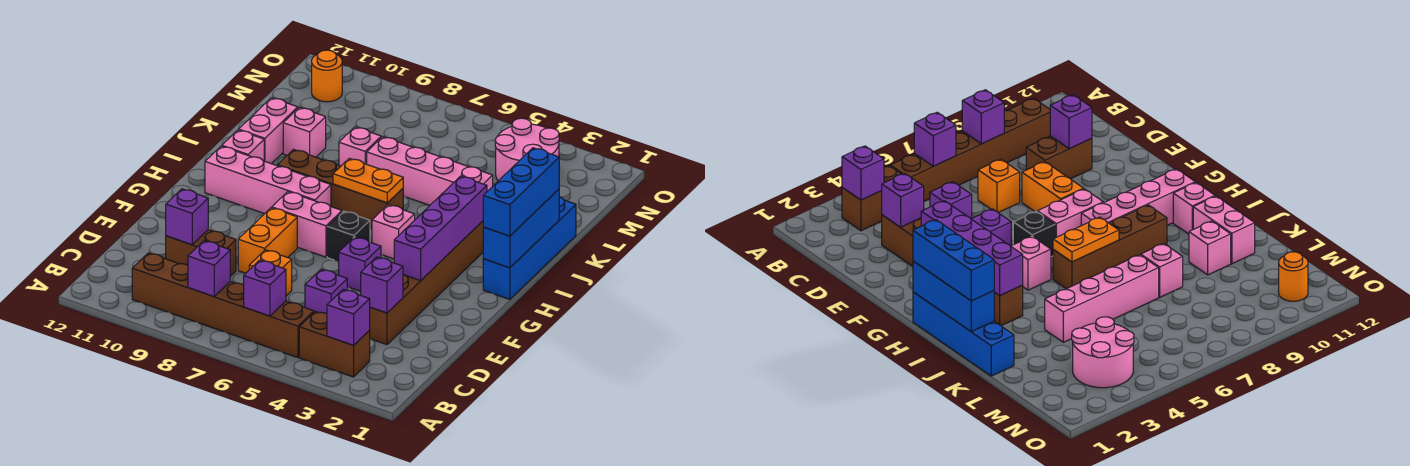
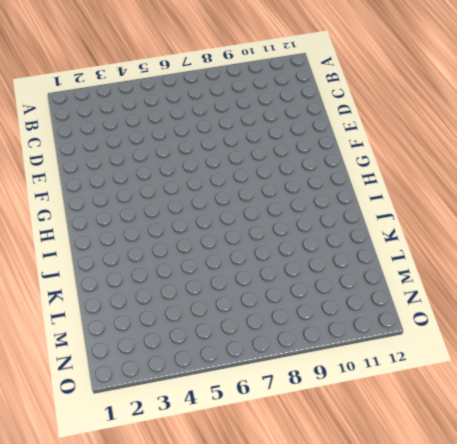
none -> brown brick B3:B4 level 1
none -> brown brick B5:B10 level 1
none -> brown brick D3:I3 level 1
none -> purple brick D5 level 1

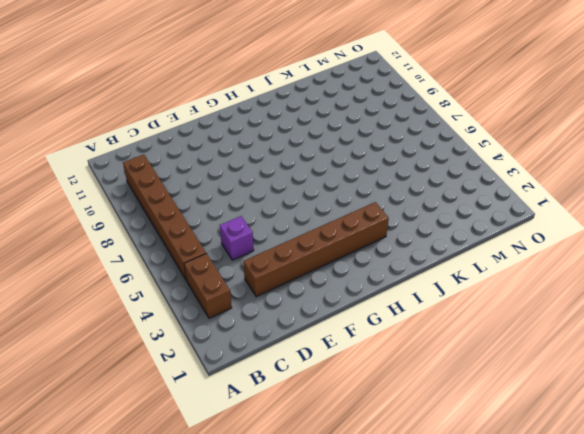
none -> orange brick D7 level 1
none -> brown brick D9:D10 level 1
none -> orange brick E8:F8 level 1
none -> purple brick F5 level 1

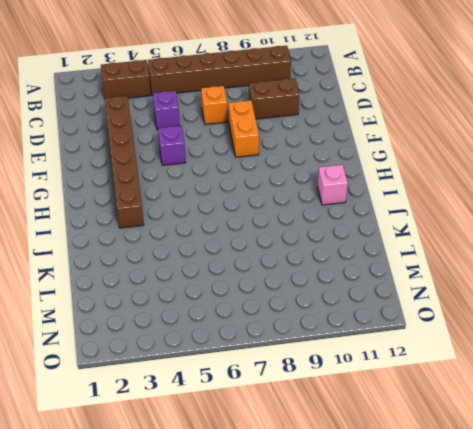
none -> black brick G6 level 1
none -> pink brick G7:G8 level 1
none -> blue brick H1:K1 level 1
none -> pink brick H5 level 1

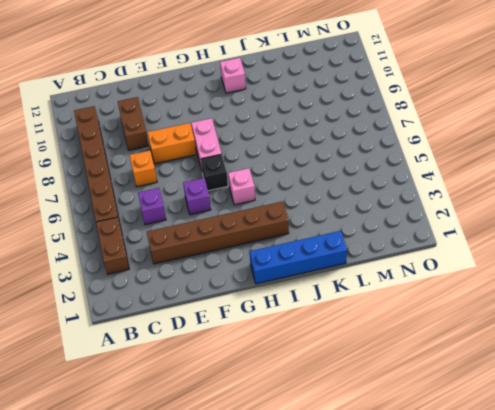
none -> pink brick H8:H11 level 1
none -> brown brick I6:I9 level 1
none -> pink brick J11:K11 level 1
none -> pink brick K4:K7 level 1

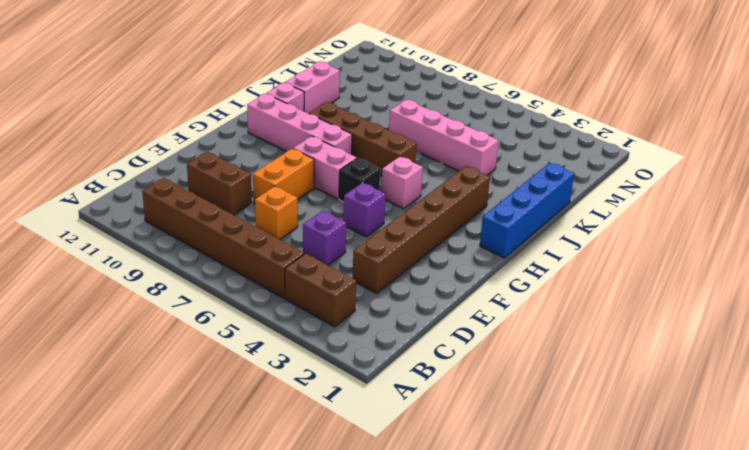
none -> pink brick K8 level 1
none -> pink brick K10 level 1
none -> pink round brick M3:N4 level 1
none -> orange round brick N11 level 1

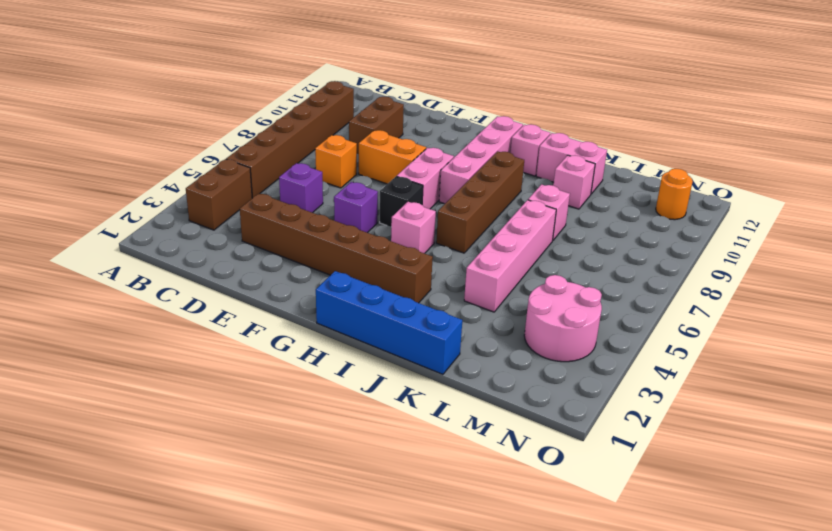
none -> purple brick B3 level 2
none -> purple brick B6 level 2
none -> purple brick B8 level 2
none -> purple brick D3 level 2

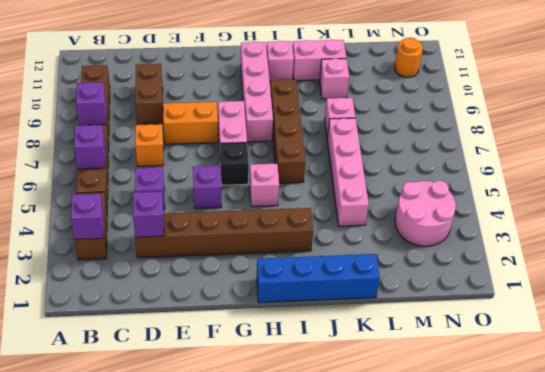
none -> purple brick D10 level 2
none -> purple brick F3:I3 level 2
none -> blue brick H1:J1 level 2
none -> orange plate I6:I7 level 2

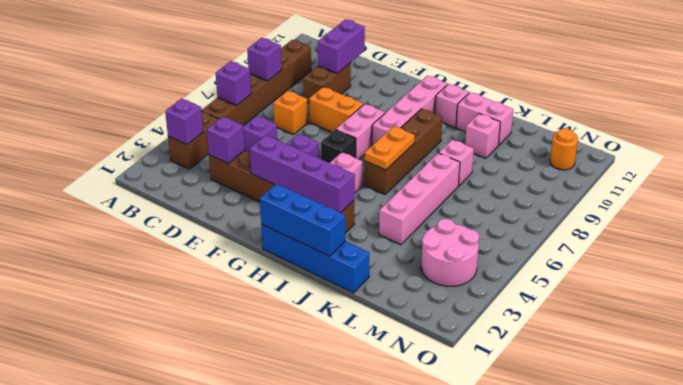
purple brick D10:D11 level 2 -> purple brick D10 level 2
none -> blue brick H1:J1 level 3

